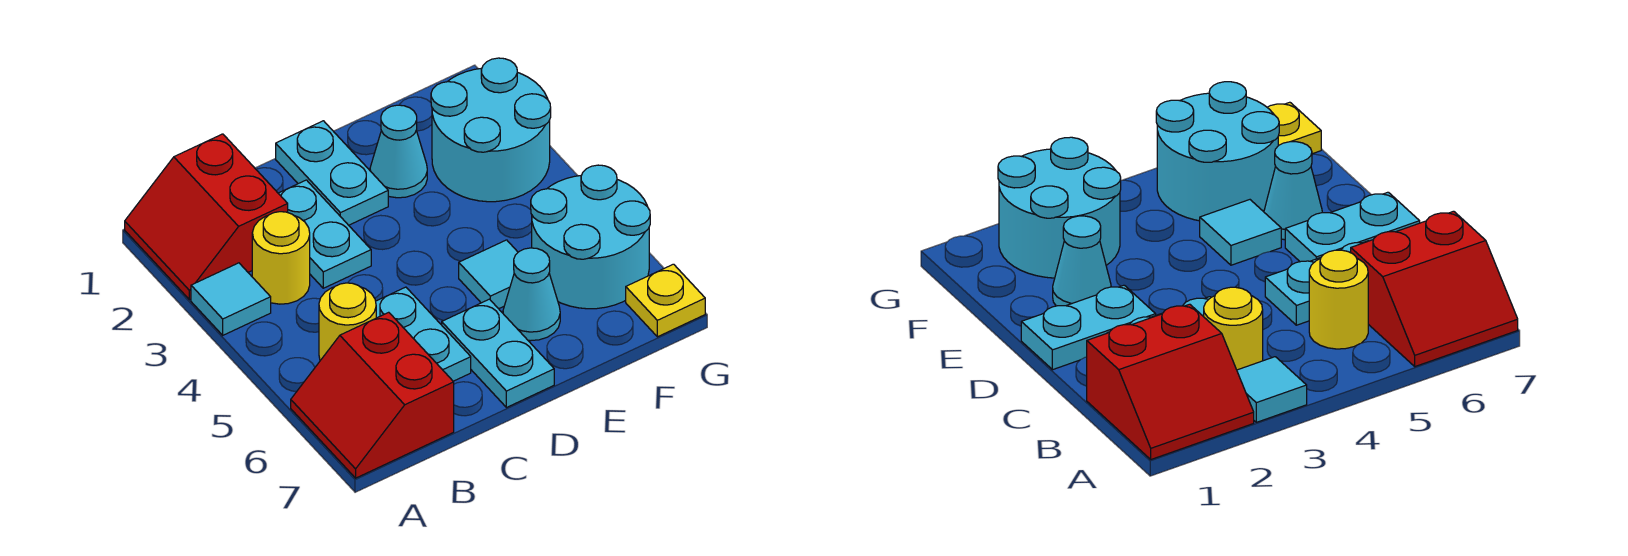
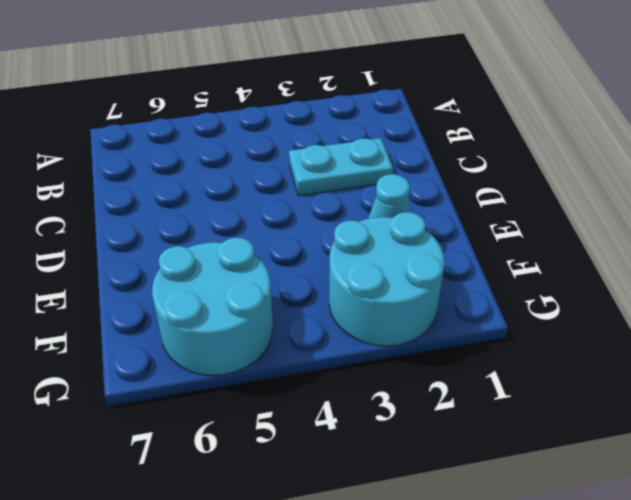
none -> red slope A1:B2 level 1 top B
none -> cyan tile A3 level 1
none -> red slope A6:B7 level 1 top B

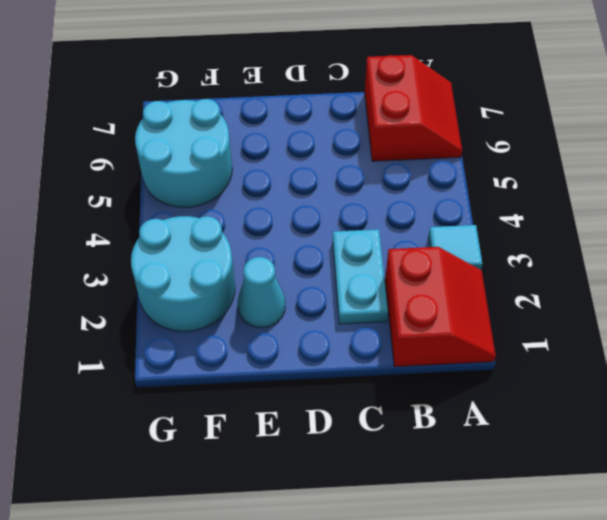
none -> yellow round brick B3 level 1
none -> yellow round brick B5 level 1
none -> cyan plate C5:C6 level 1

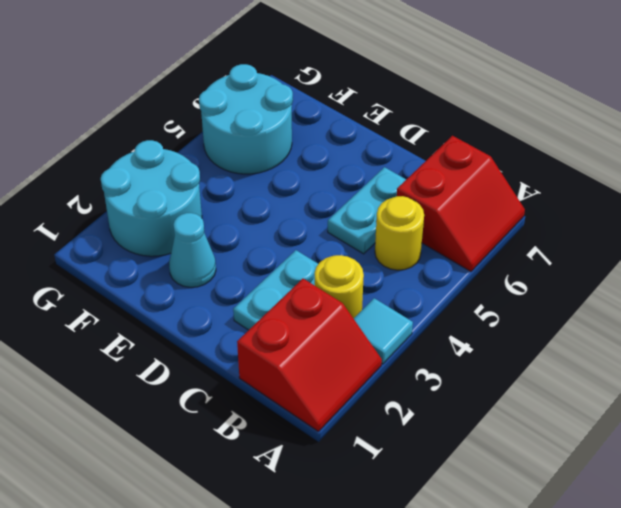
none -> cyan plate D1:D2 level 1
none -> cyan plate D6:D7 level 1
none -> cyan tile E5 level 1

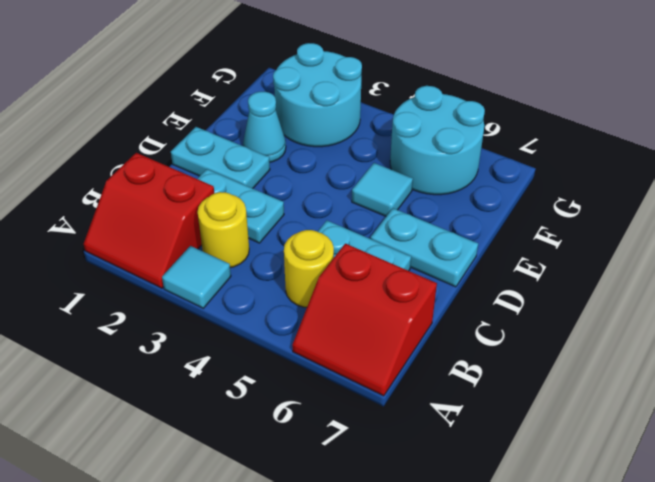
none -> cyan cone E6 level 1
none -> yellow plate G7 level 1

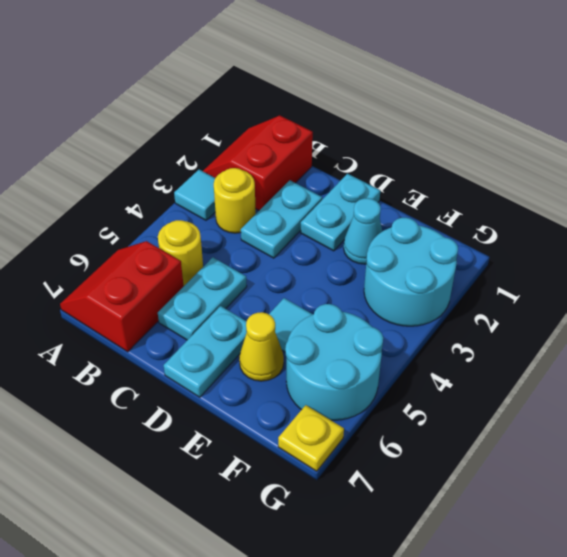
yellow cone E6 level 1 -> cyan cone E6 level 1

